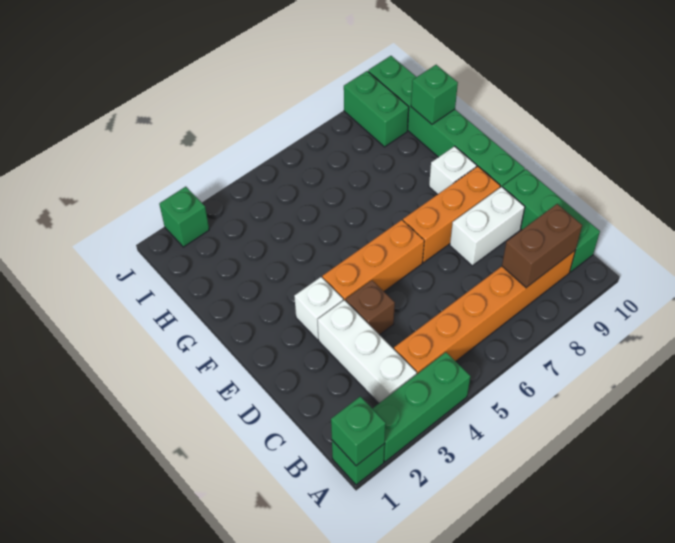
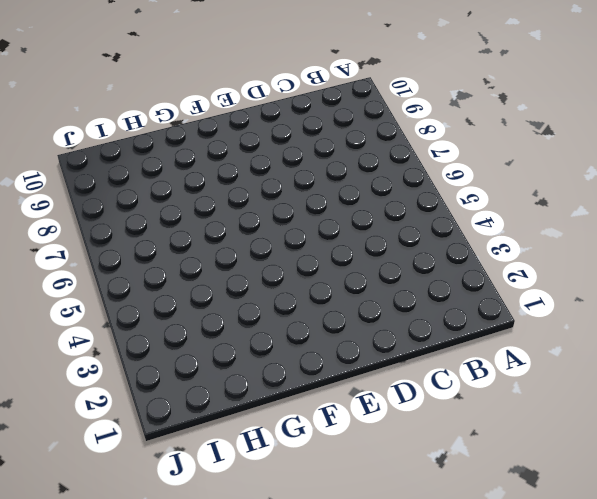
none -> green brick A1 level 1
none -> green brick A2:A4 level 1
none -> white brick B3:D3 level 1

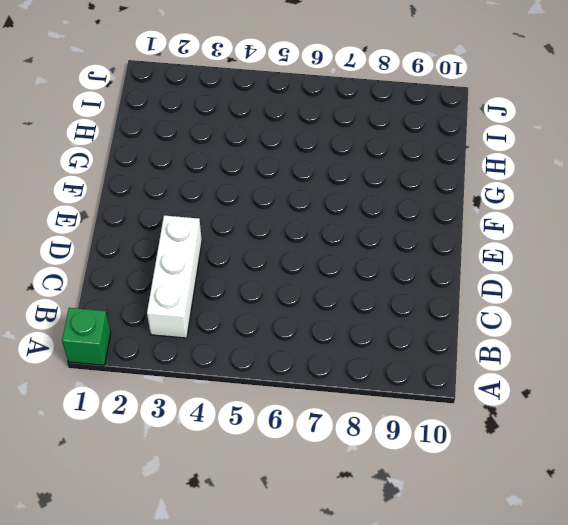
none -> green brick A2:A4 level 1
none -> orange brick B4:B9 level 1
none -> green brick B10:D10 level 1

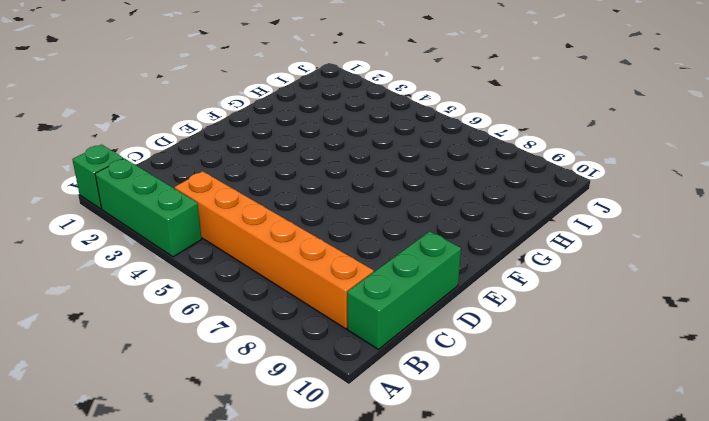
none -> white brick B3:D3 level 1
none -> brown brick D4 level 1
none -> white brick D8:D9 level 1

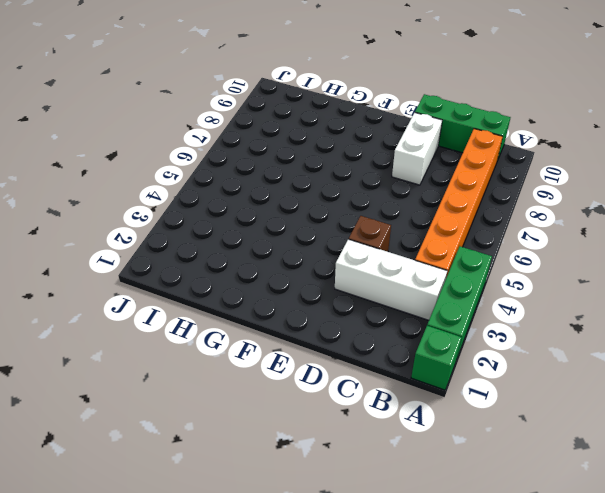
none -> white brick E3 level 1
none -> orange brick E4:E6 level 1
none -> orange brick E7:E9 level 1

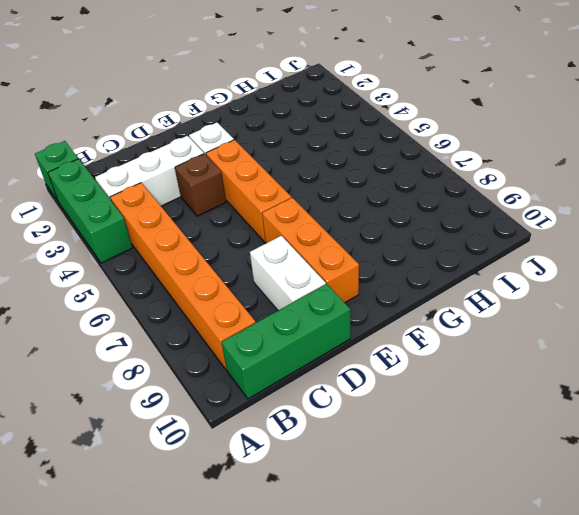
none -> green brick E10:J10 level 1
none -> white brick F9 level 1
none -> green brick I9:J9 level 1

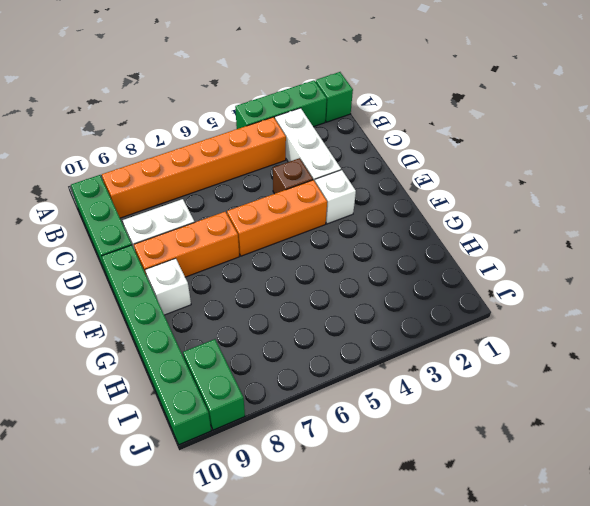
none -> green brick J2 level 1
none -> green brick A1 level 2
none -> brown brick B8:B9 level 2

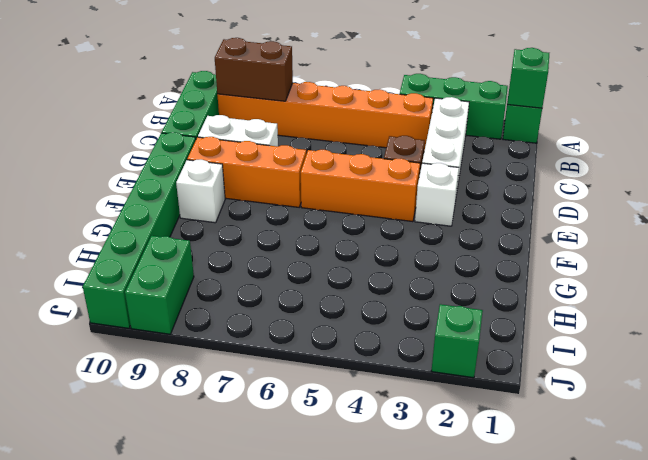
none -> green brick H10 level 2

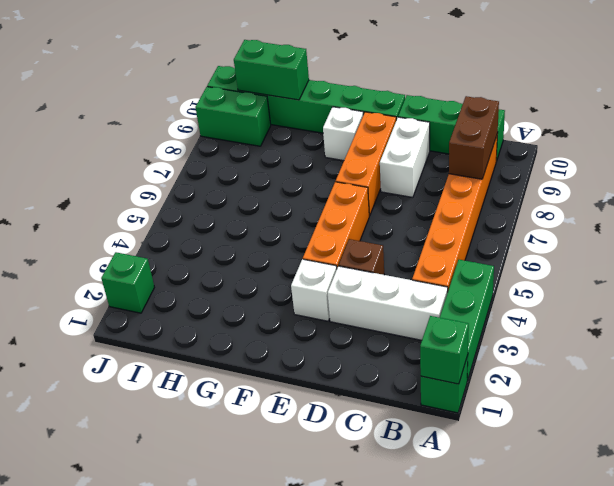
green brick H10:I10 level 2 -> green brick H10 level 2

